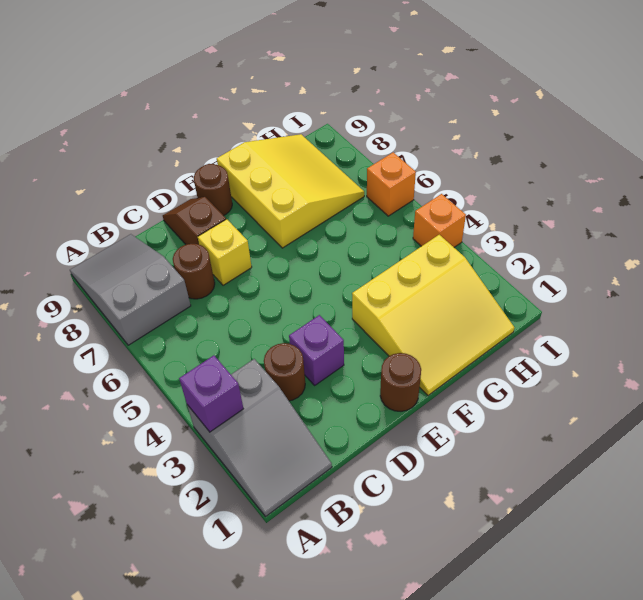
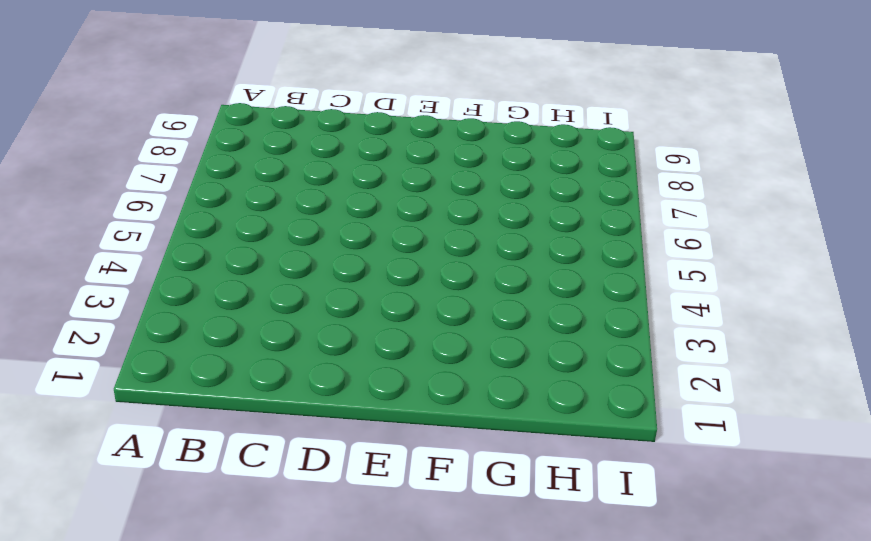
none -> grey slope A1:B3 level 1 top 3
none -> grey slope A7:B9 level 1 top 7
none -> brown round brick C3 level 1

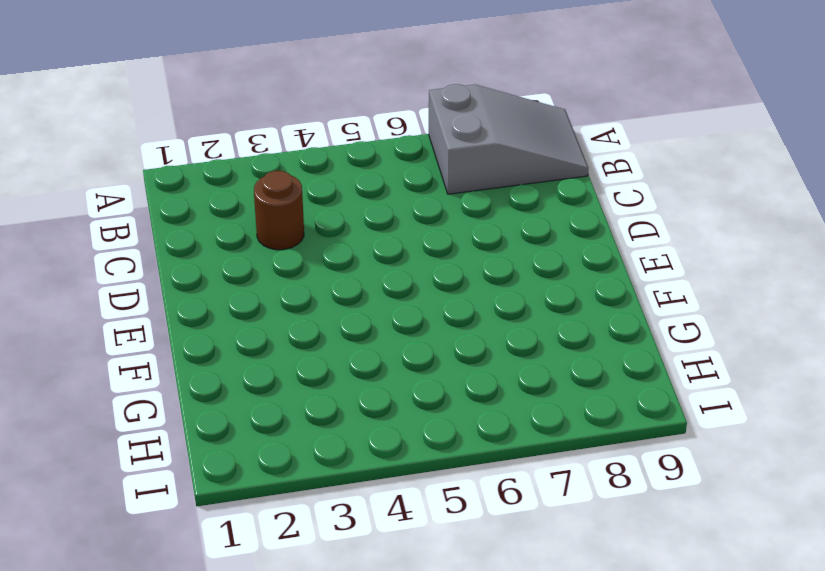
none -> grey slope A1:B3 level 1 top 3
none -> brown round brick C7 level 1
none -> purple brick D3 level 1

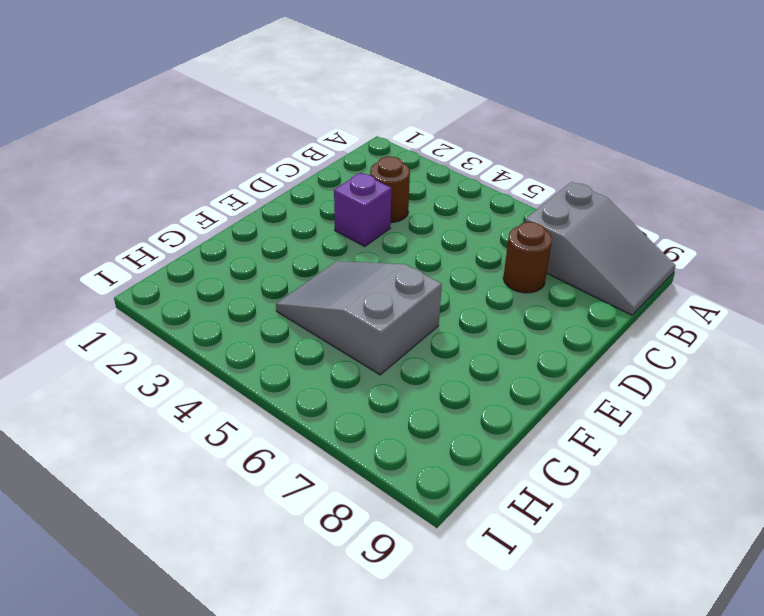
grey slope F4:G6 level 1 top 6 -> grey slope A1:B3 level 1 top 3
none -> yellow brick D7 level 1
none -> brown slope D8:D9 level 1 top 8
none -> brown round brick E1 level 1

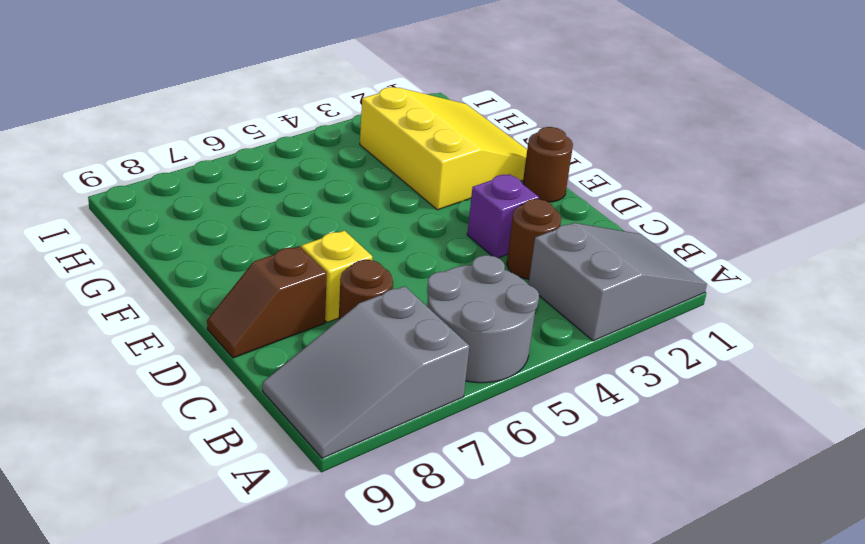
grey round brick A5:B6 level 1 -> none
none -> brown round brick E9 level 1
none -> yellow slope F7:H9 level 1 top F
none -> orange brick I4 level 1

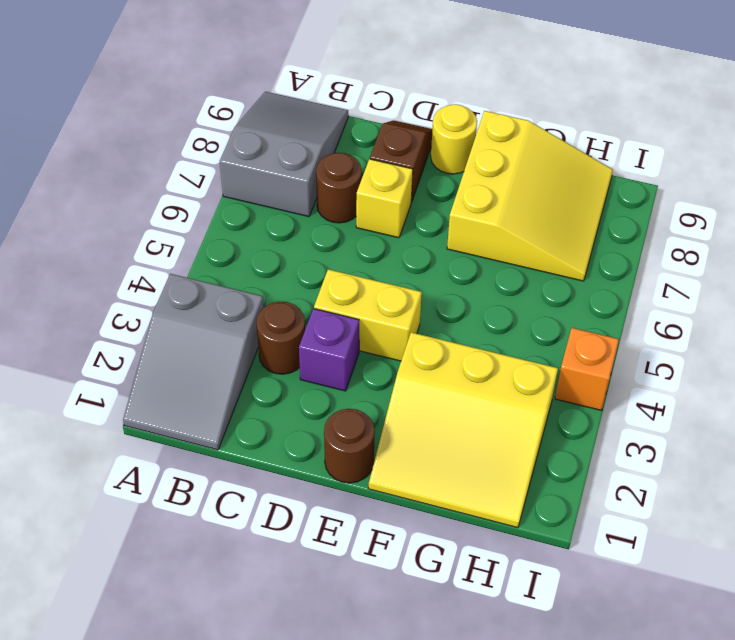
yellow brick D4:E4 level 1 -> none
yellow round brick E9 level 1 -> brown round brick E9 level 1
none -> orange brick I6 level 1
none -> purple brick A3 level 2

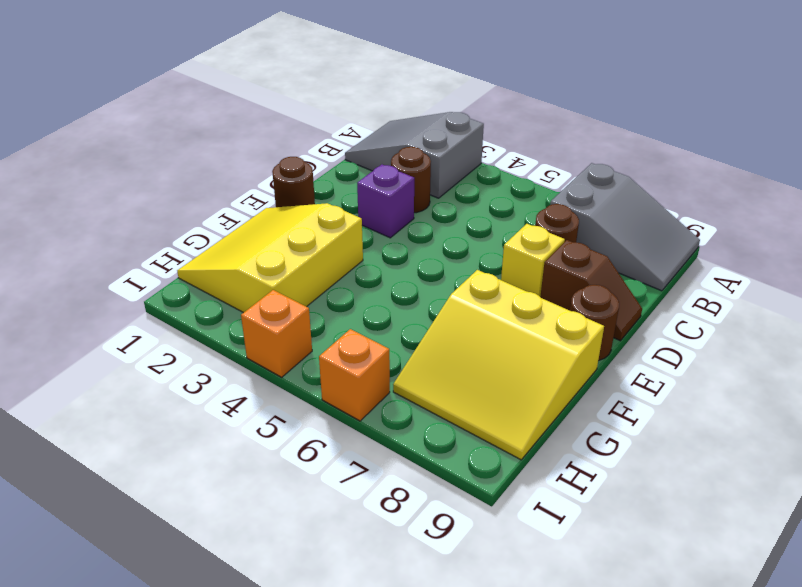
none -> purple brick A3 level 2

